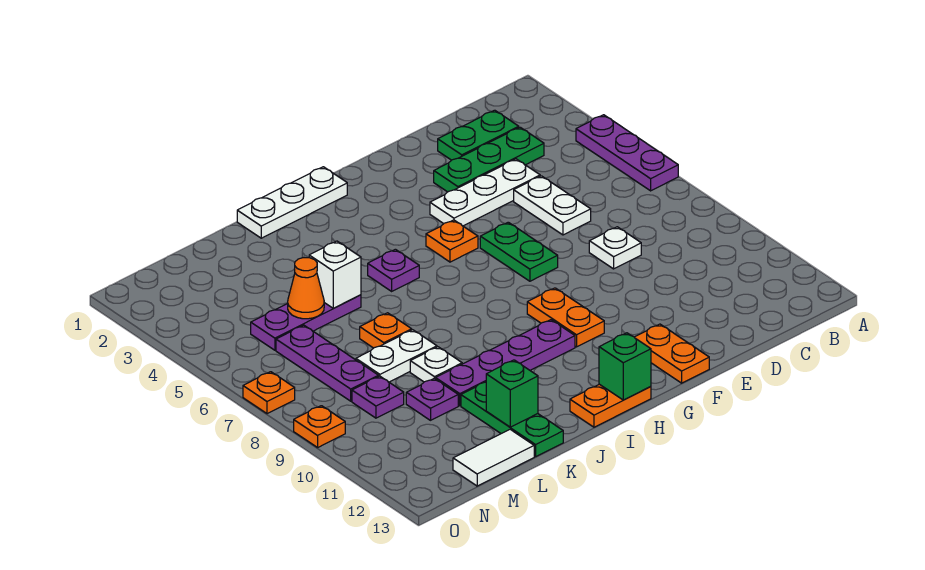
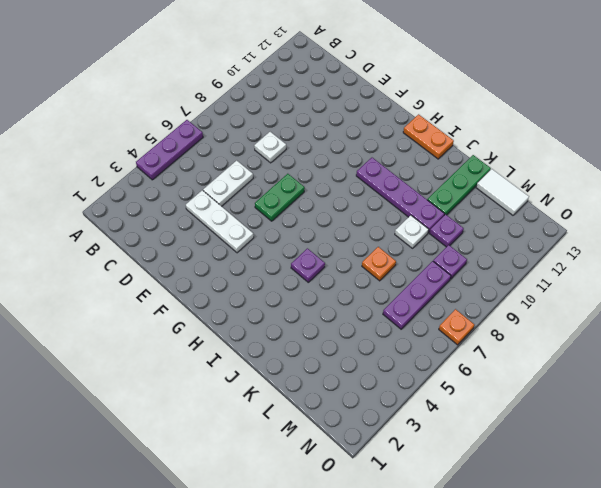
none -> green plate C2:D2 level 1
none -> green plate C3:E3 level 1
none -> orange plate F12:F13 level 1

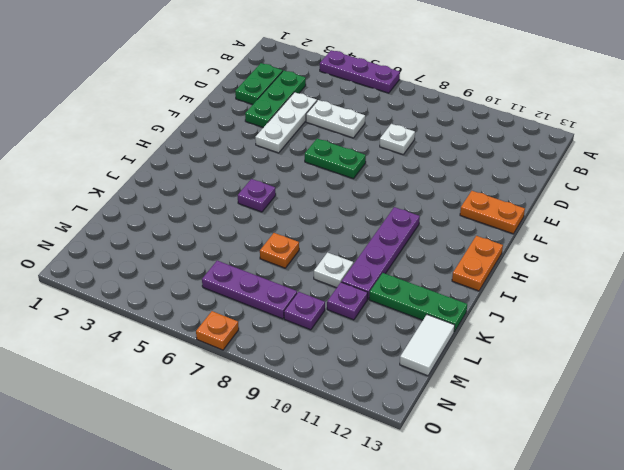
none -> orange plate G5 level 1
none -> orange plate G9:G10 level 1
none -> white plate H1:J1 level 1

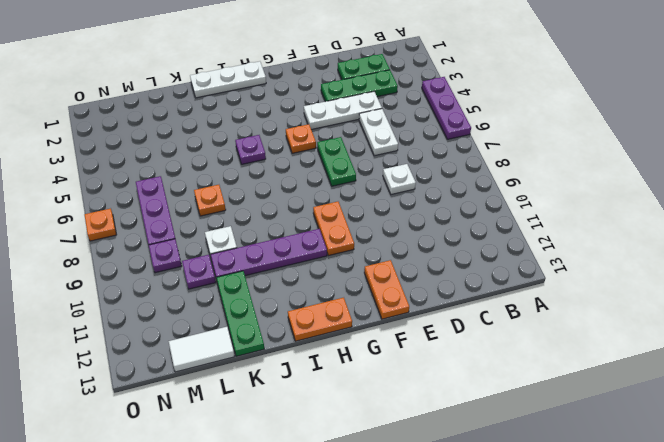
none -> purple plate K5:M5 level 1
none -> white plate K8:L8 level 1
none -> orange plate O9 level 1

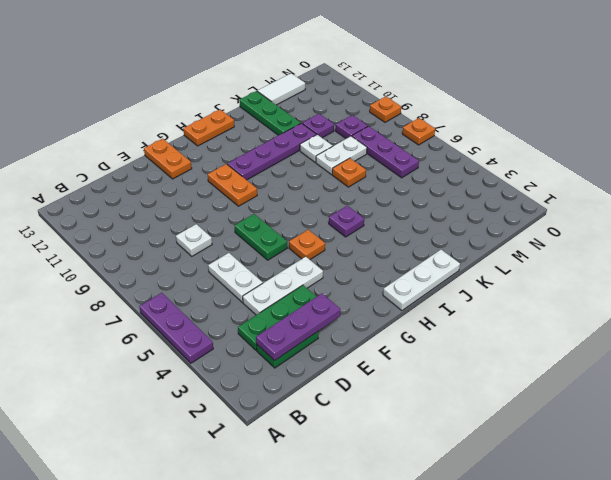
purple plate C2:E2 level 2 -> purple plate K5:M5 level 1
none -> green brick H13 level 2
none -> white brick K5 level 2
none -> green brick K12 level 2

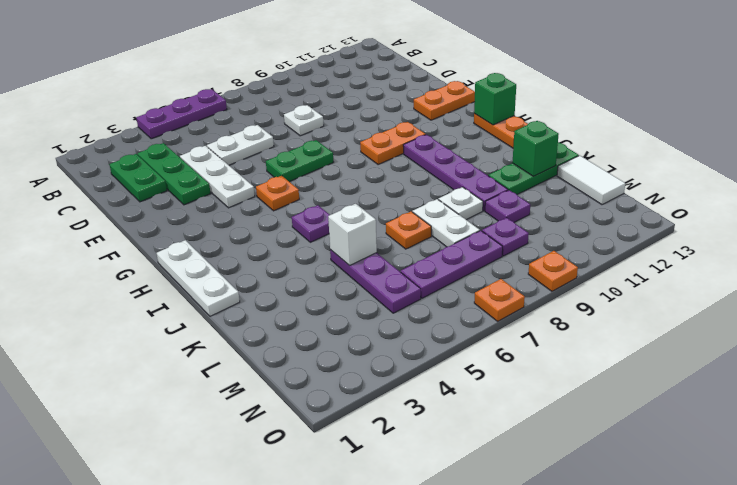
none -> orange cone L5 level 2

